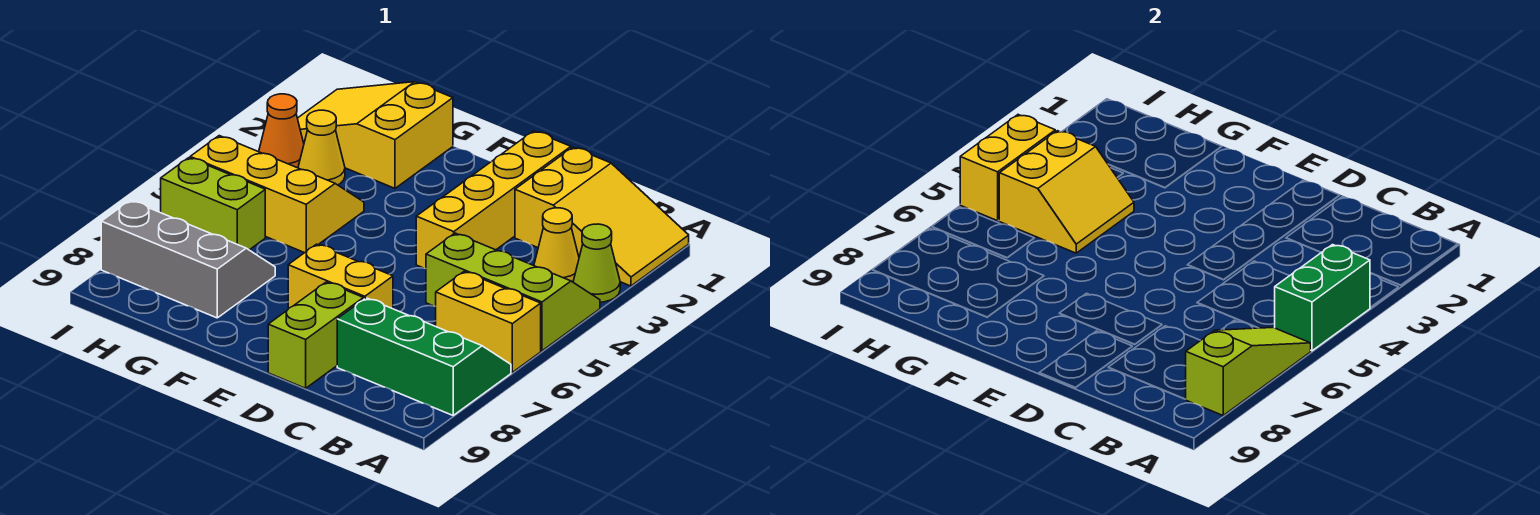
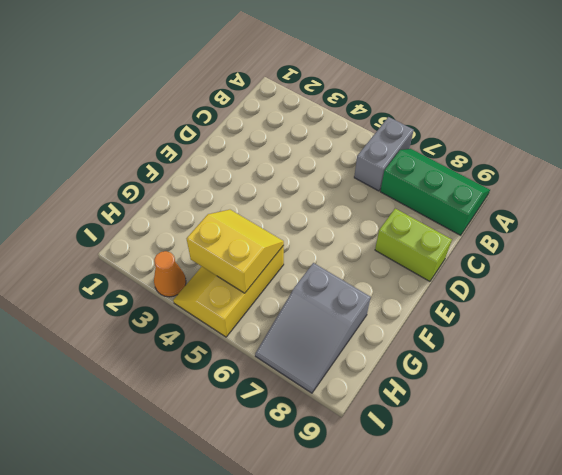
grey brick A6:B6 level 1 -> yellow brick A6:B6 level 1
green slope A7:B9 level 1 top B -> green slope A7:C8 level 1 top 8
grey slope G7:I8 level 1 top G -> grey slope G7:I8 level 1 top 8
none -> yellow slope A1:C2 level 1 top C
none -> lime cone A3 level 1
none -> lime slope A4:C5 level 1 top 5

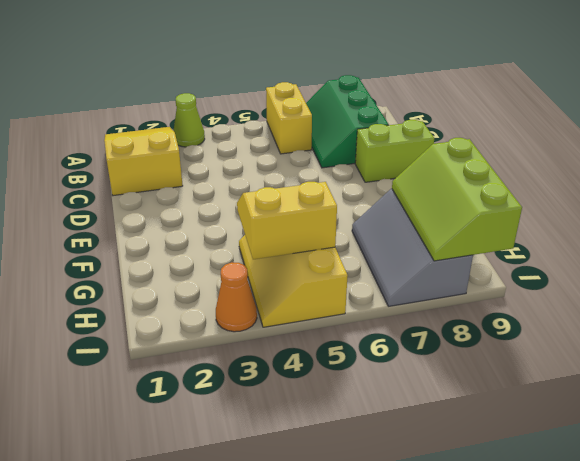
lime slope G8:I9 level 2 top 9 -> lime slope A4:C5 level 1 top 5
none -> yellow cone B3 level 1
none -> yellow brick D1:D4 level 1
none -> yellow brick D7:E7 level 1

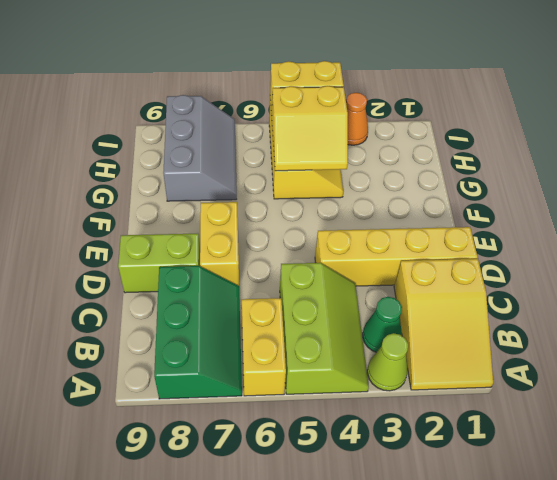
green cone B3 level 1 -> yellow cone B3 level 1
none -> yellow slope G1:I2 level 1 top G
none -> yellow cone H3 level 1
none -> lime brick H6:I6 level 1

